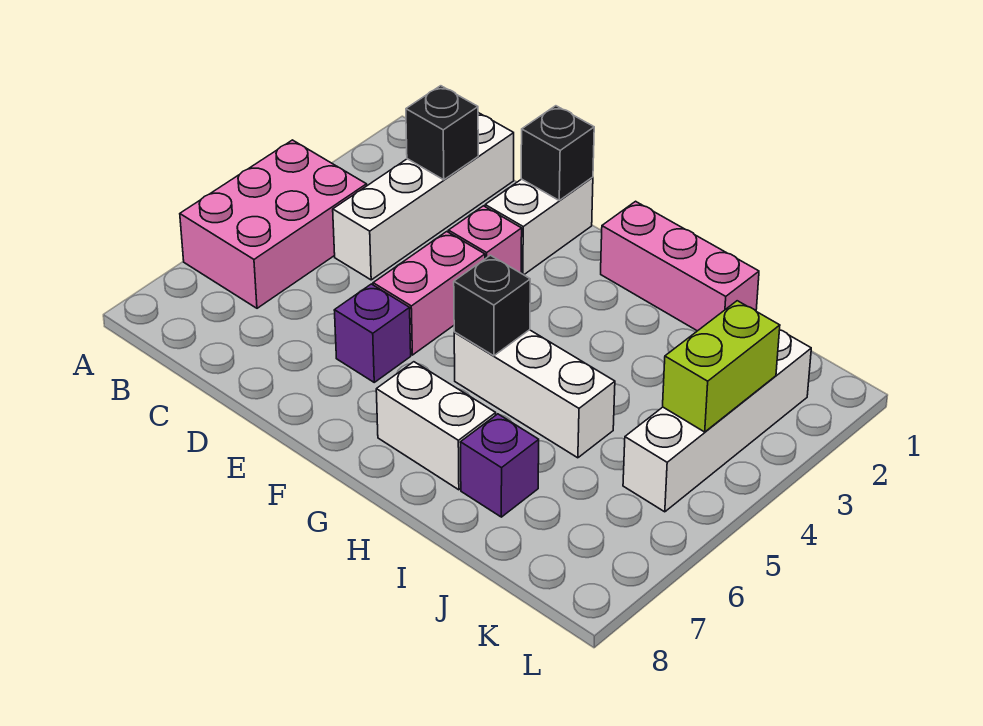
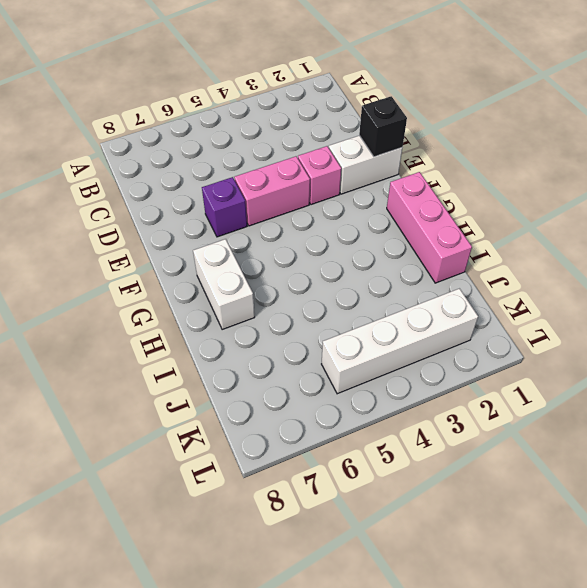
none -> pink brick A4:B6 level 1
none -> white brick C1:C4 level 1
none -> white brick G5:I5 level 1

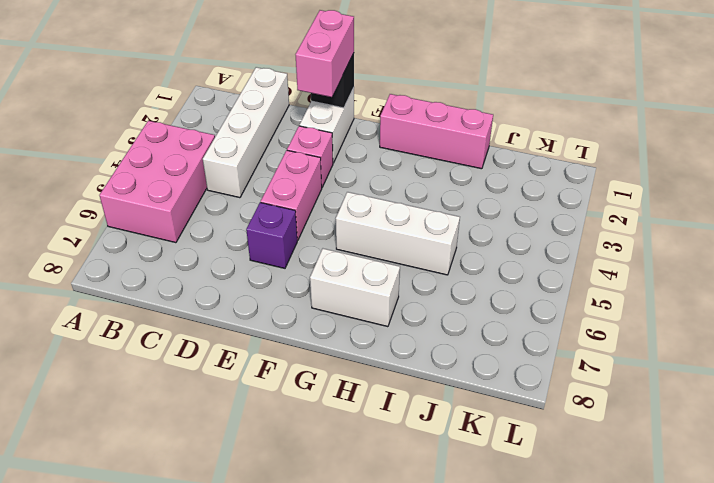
pink brick E1:E2 level 3 -> none
none -> purple brick I7 level 1
none -> white brick K2:K5 level 1
none -> black brick C2 level 2

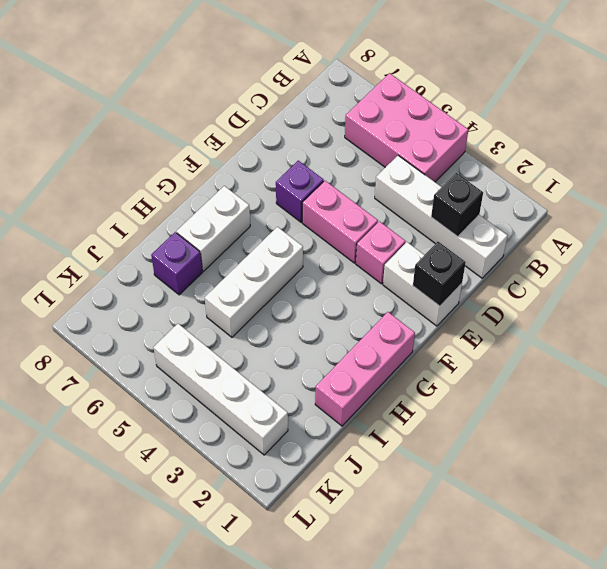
none -> black brick G5 level 2
none -> lime brick K3:K4 level 2

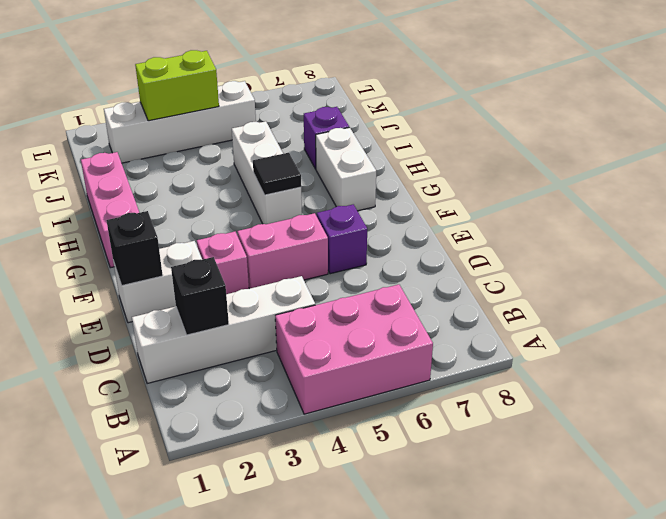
black tile G5 level 2 -> black brick G5 level 2

